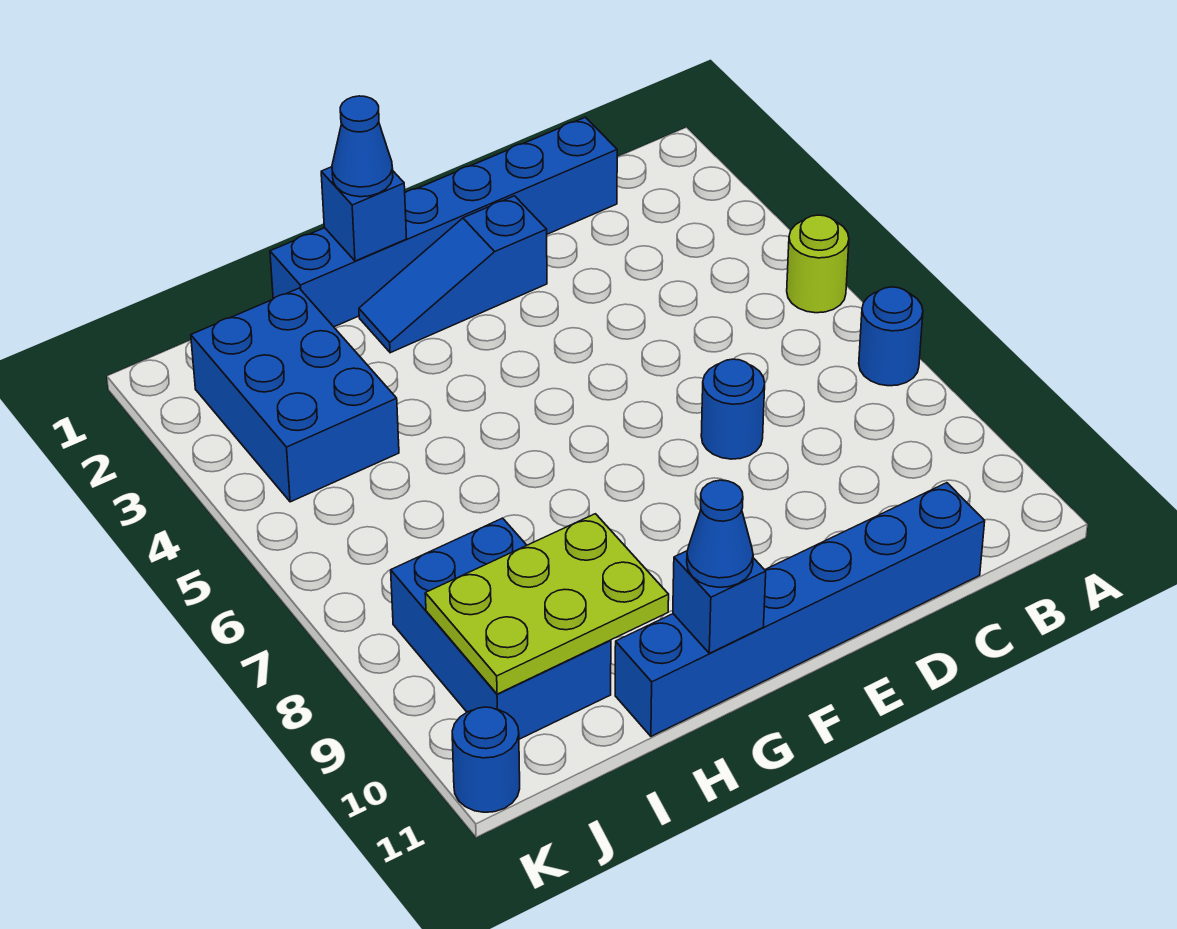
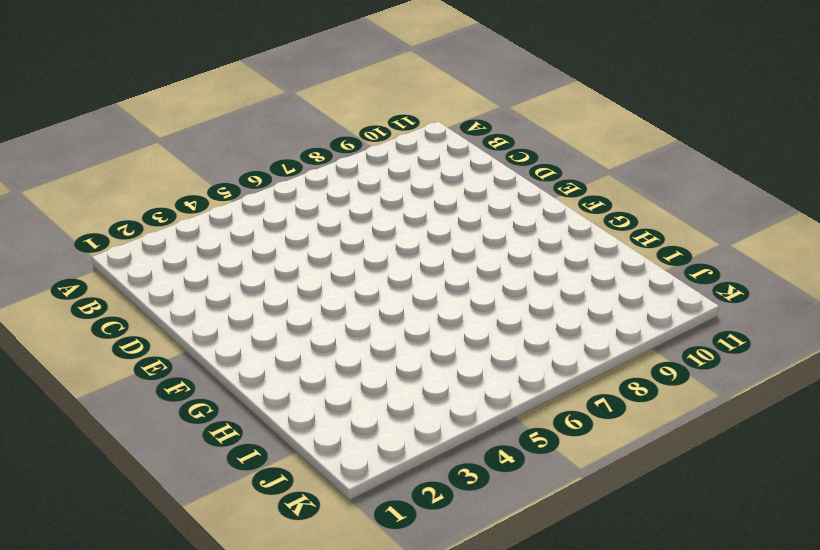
none -> lime round brick A5 level 1
none -> blue round brick A7 level 1
none -> blue brick C1:H1 level 1

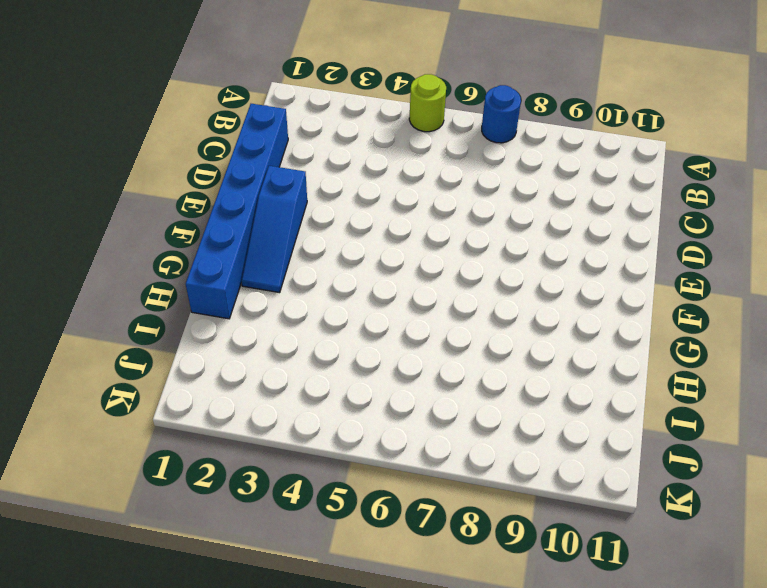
none -> blue brick C11:H11 level 1
none -> blue round brick D7 level 1
none -> blue brick I2:J4 level 1

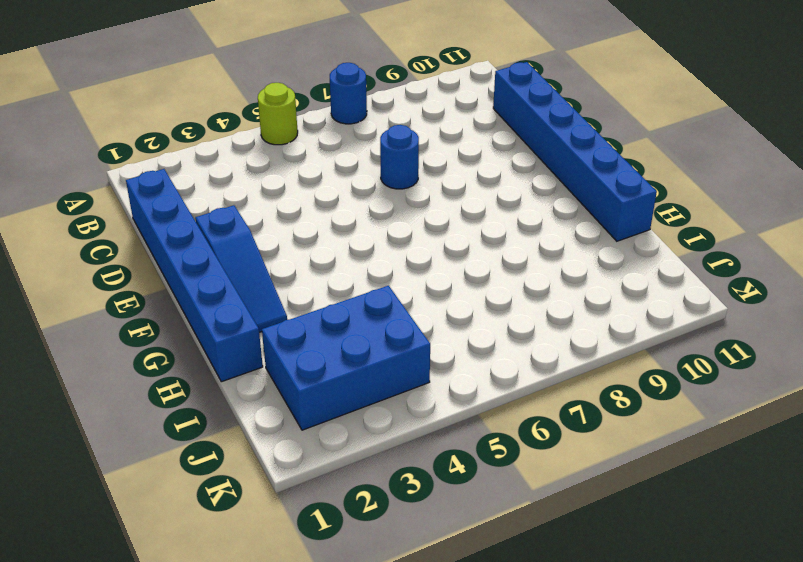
none -> blue brick I8:J10 level 1
none -> blue round brick K11 level 1
none -> blue brick G1 level 2

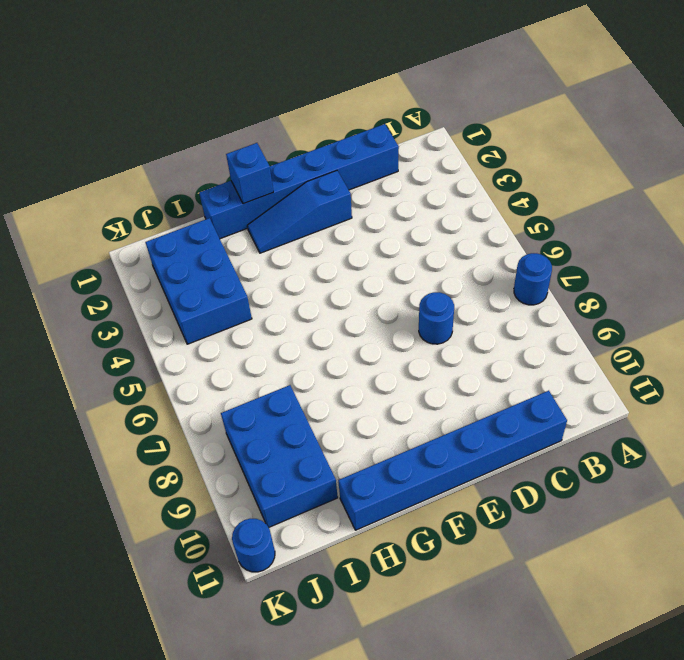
none -> lime round brick A5 level 1
none -> blue brick G11 level 2
none -> lime plate H9:J10 level 2

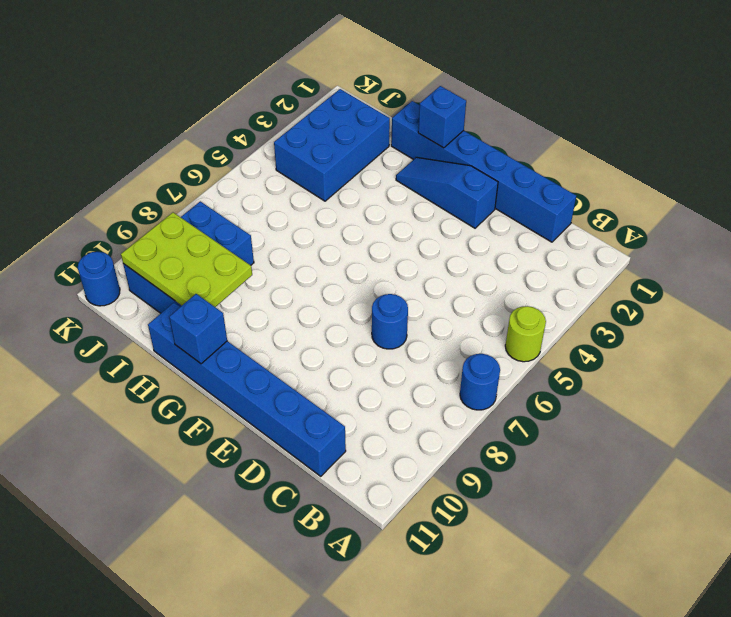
none -> blue cone G1 level 3
none -> blue cone G11 level 3

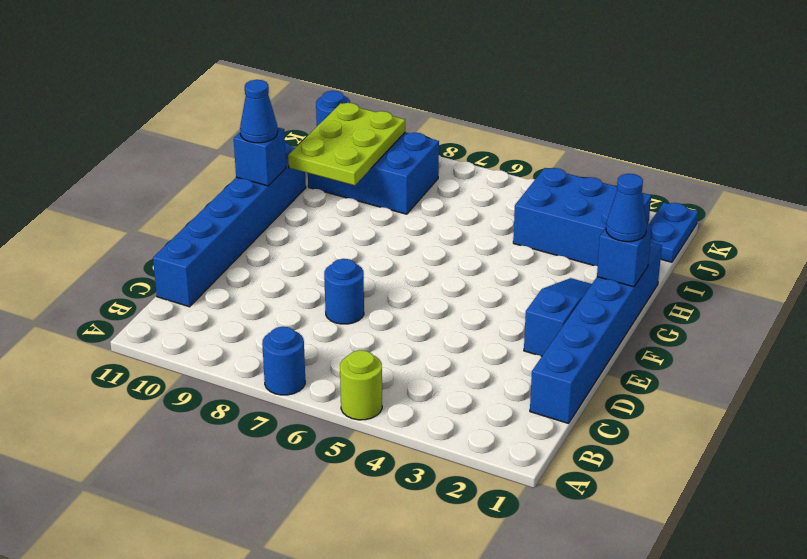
blue plate J1:K1 level 1 -> none

